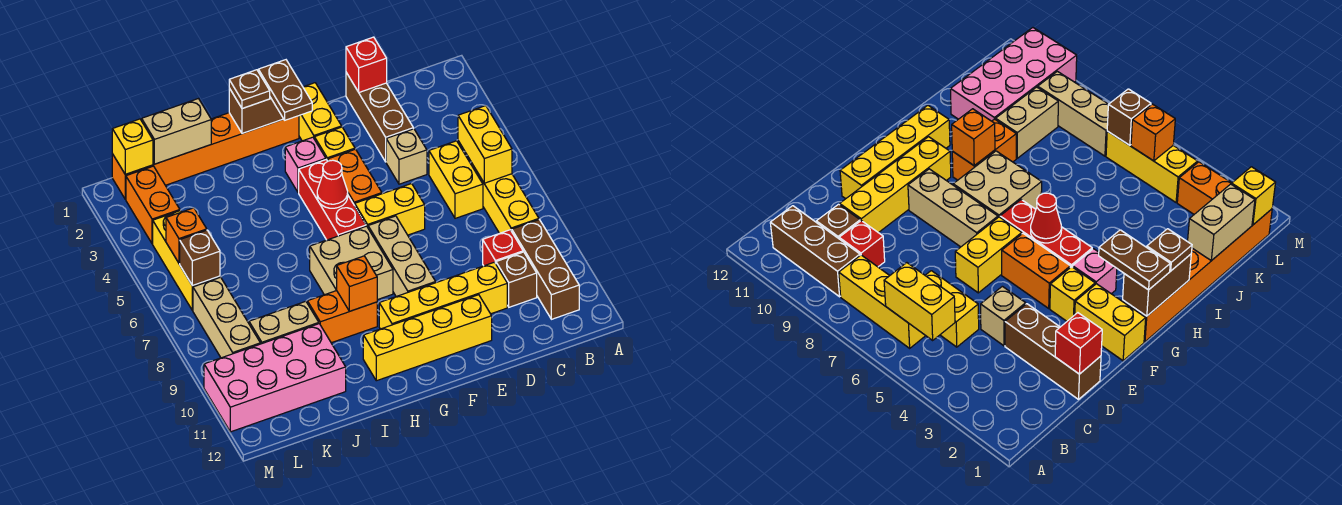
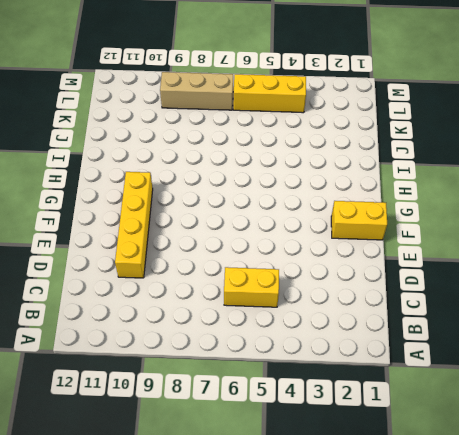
none -> yellow brick B6:B8 level 1
none -> brown brick B9:B11 level 1
none -> red brick C9 level 1
none -> brown brick C10 level 1

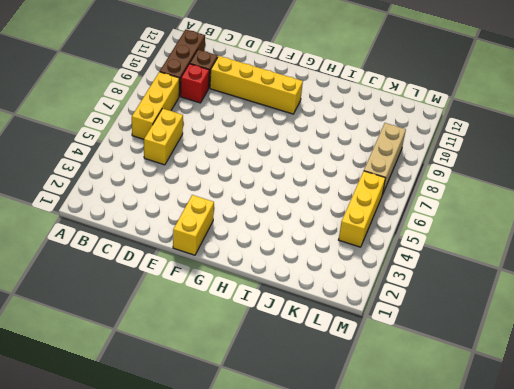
none -> brown brick D1:D3 level 1
none -> tan brick D4 level 1
none -> yellow brick E6:F6 level 1
none -> yellow brick E11:H11 level 1

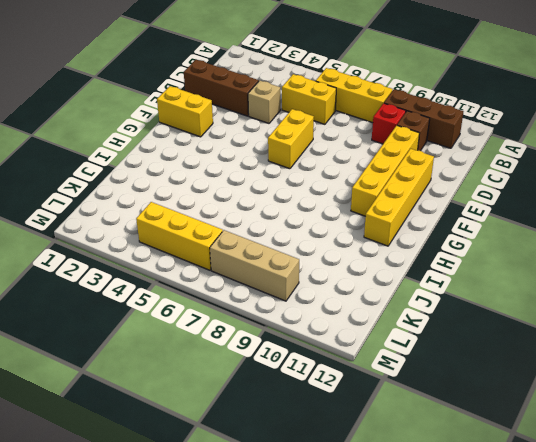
none -> yellow brick F3 level 1
none -> orange brick F4:F5 level 1
none -> tan brick F7:F9 level 1
none -> orange brick G1:L1 level 1

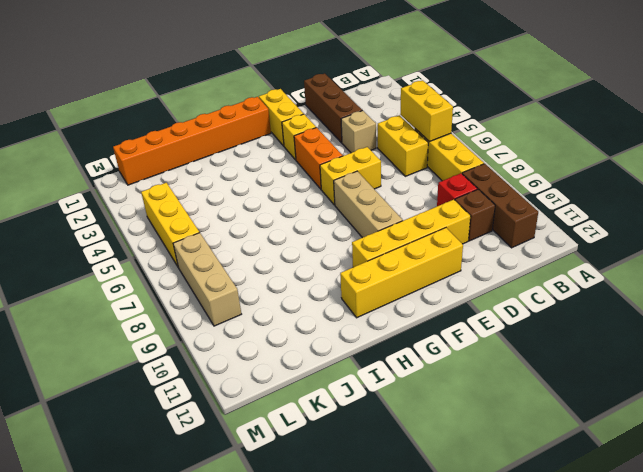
none -> pink brick G3 level 1
none -> red brick G4:G6 level 1
none -> tan brick G7:H8 level 1
none -> orange brick H9:I9 level 1

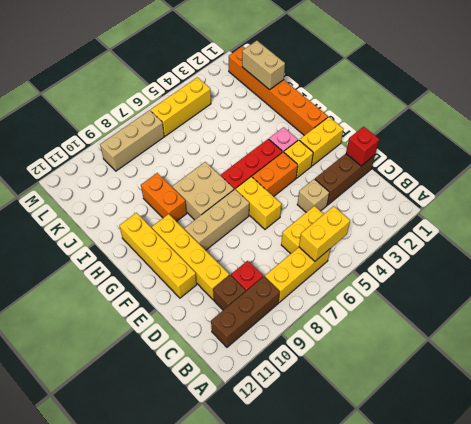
none -> tan brick J9:K9 level 1
none -> pink brick J10:M11 level 1
none -> orange brick L2:L3 level 1
none -> brown brick G1:H1 level 2

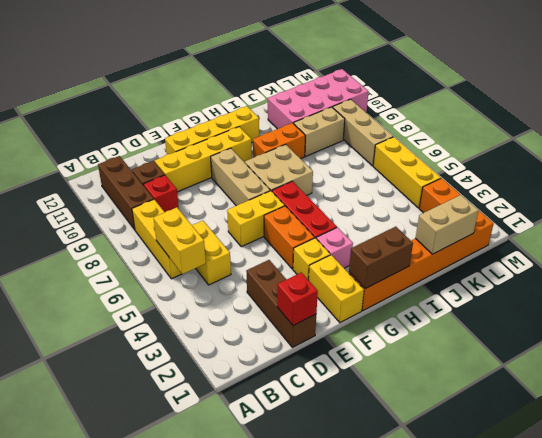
none -> tan brick D4 level 1
none -> red cone G5 level 2
none -> orange brick H9 level 2
none -> yellow brick L1 level 2

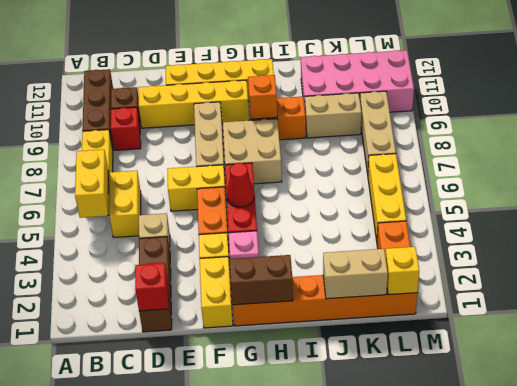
none -> orange brick L5 level 2
none -> brown brick L6 level 2
none -> brown plate G1:G2 level 3
none -> brown plate H1 level 3

